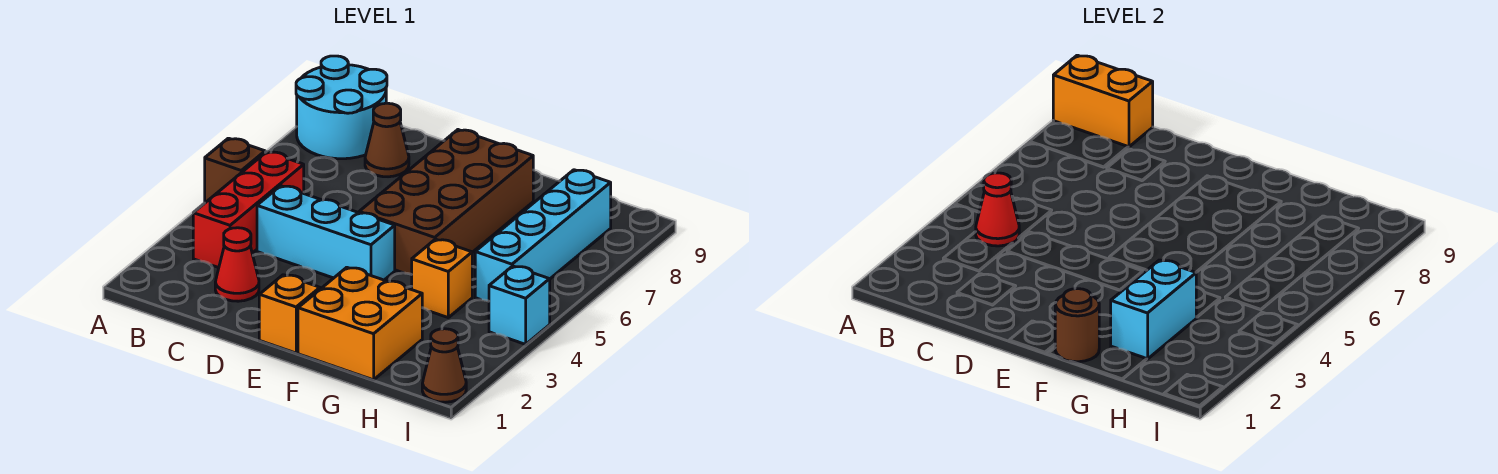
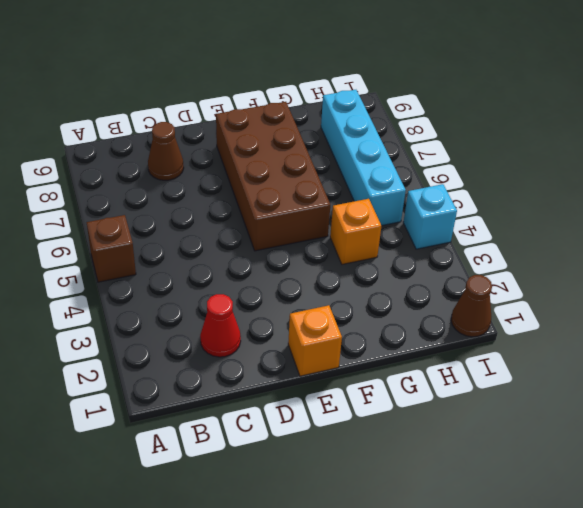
none -> cyan round brick A8:B9 level 1
none -> red brick B3:B5 level 1
none -> cyan brick C4:E4 level 1

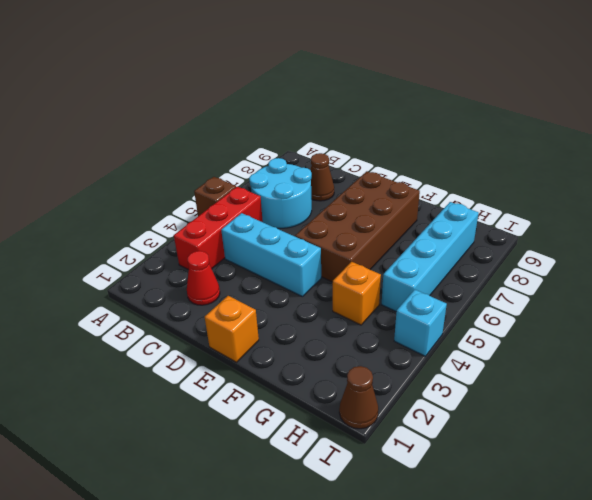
cyan round brick B6:C7 level 1 -> cyan round brick A8:B9 level 1
none -> orange brick F1:G2 level 1
none -> orange brick A9:B9 level 2
none -> red cone B4 level 2

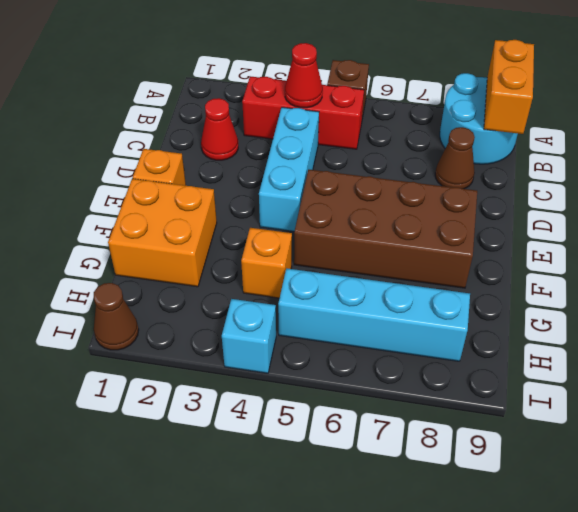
none -> brown round brick F1 level 2
none -> cyan brick G2:G3 level 2

